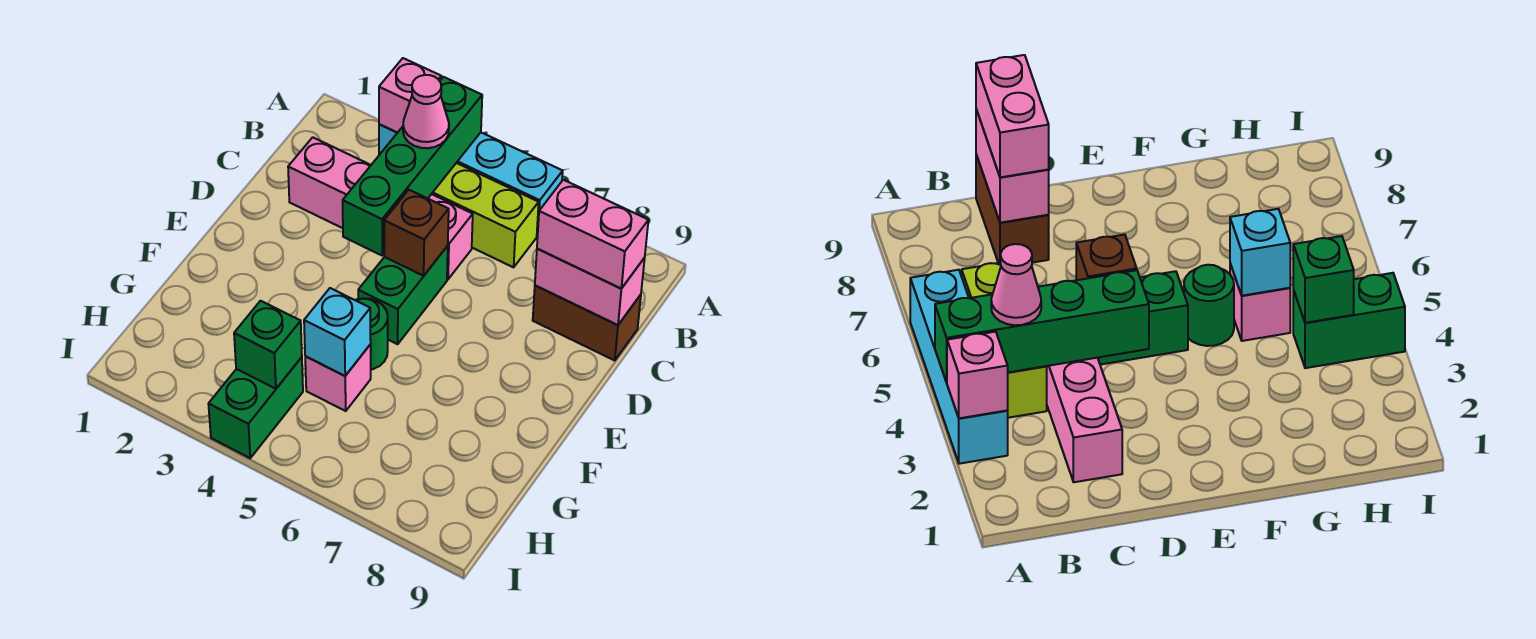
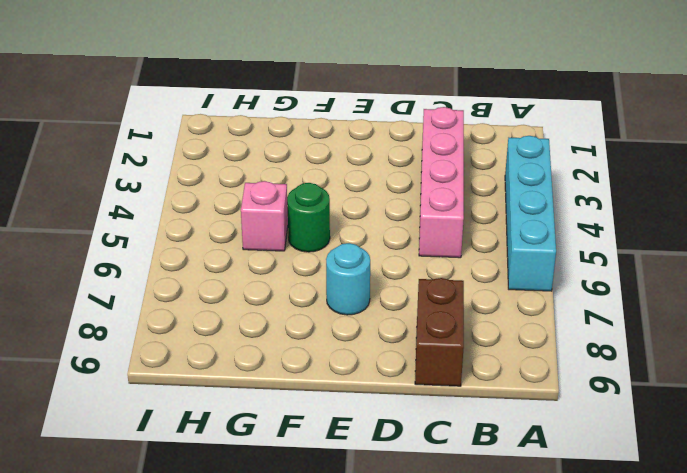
cyan round brick E7 level 1 -> none
none -> lime brick B4:B6 level 1
none -> green brick D5:E5 level 1
none -> green brick H4:I4 level 1

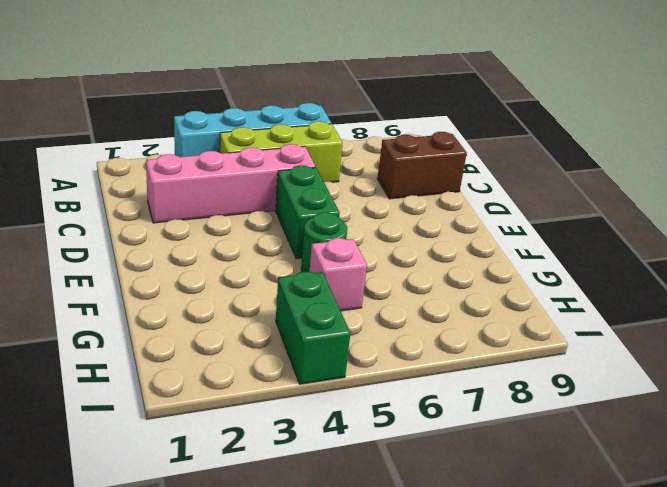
none -> pink brick A3 level 2
none -> green brick A4:D4 level 2
none -> pink brick C8:C9 level 2

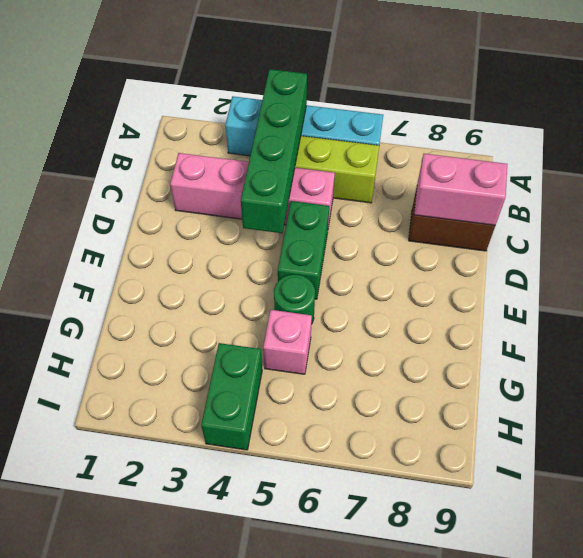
none -> pink brick A3 level 2
none -> brown brick D5 level 2
none -> cyan brick G5 level 2

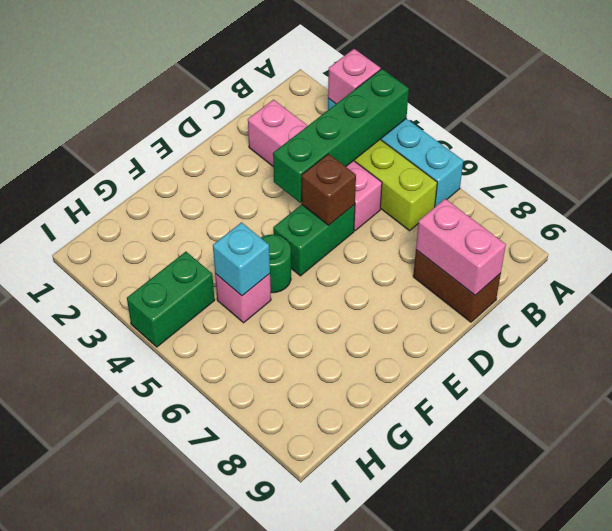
none -> green brick H4 level 2
none -> pink cone B4 level 3
none -> pink brick C8:C9 level 3

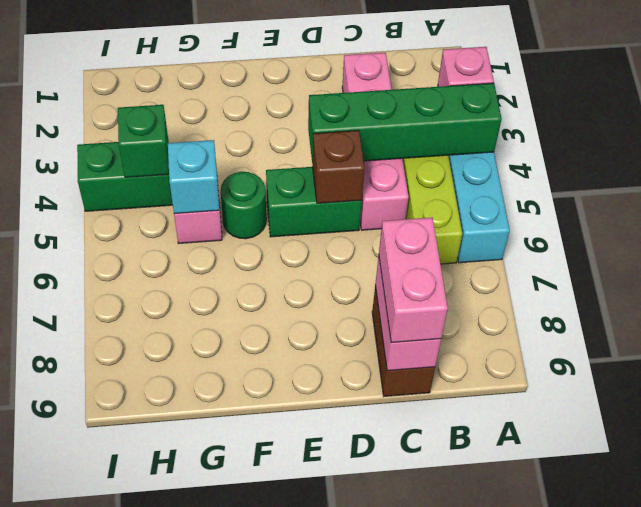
none -> pink cone B4 level 3

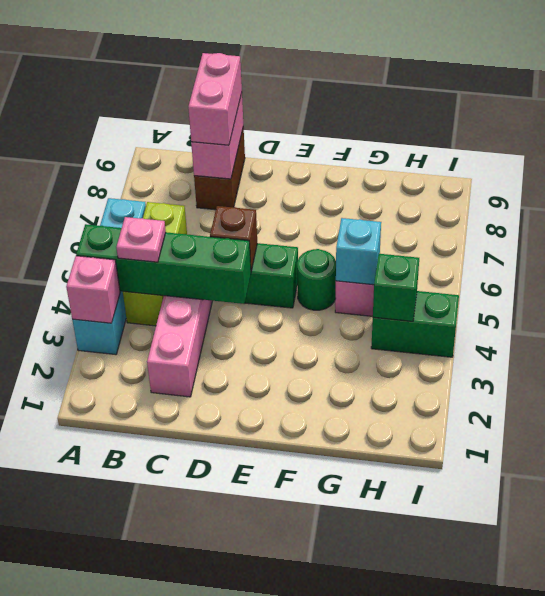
pink plate B4 level 3 -> pink cone B4 level 3

